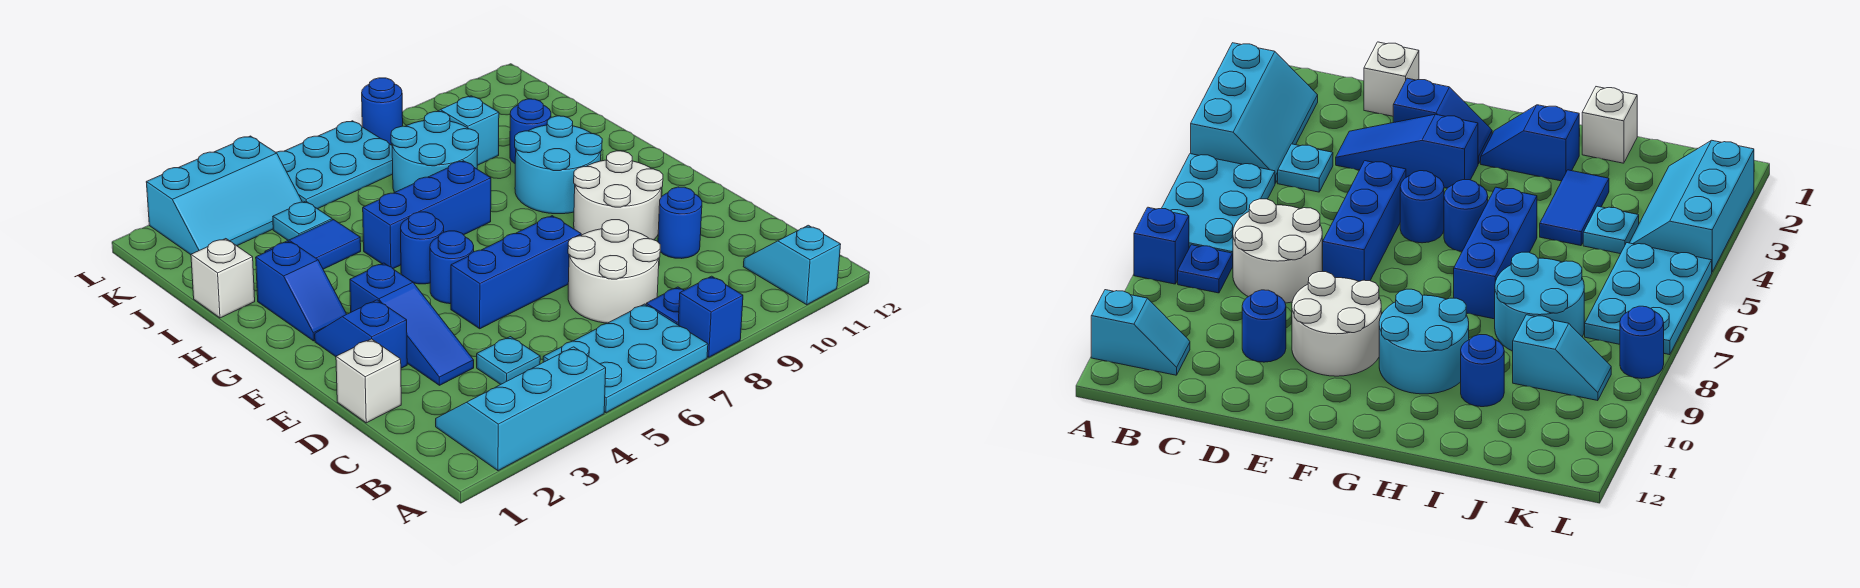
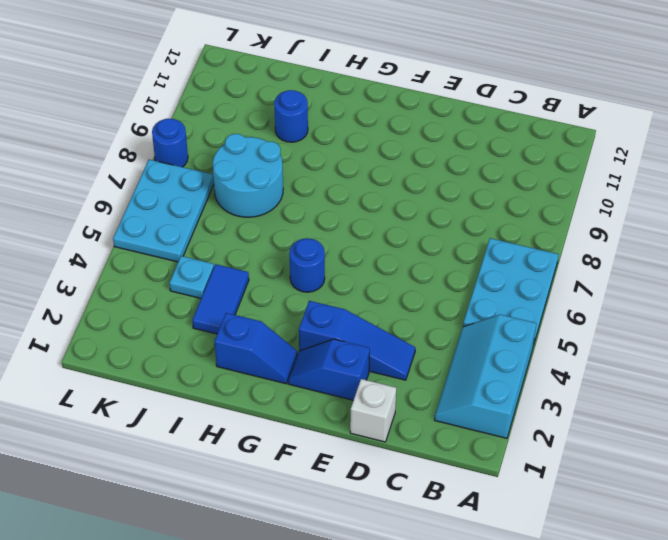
none -> blue brick A8 level 1
none -> cyan slope A11:B11 level 1 top A
none -> blue plate B8 level 1

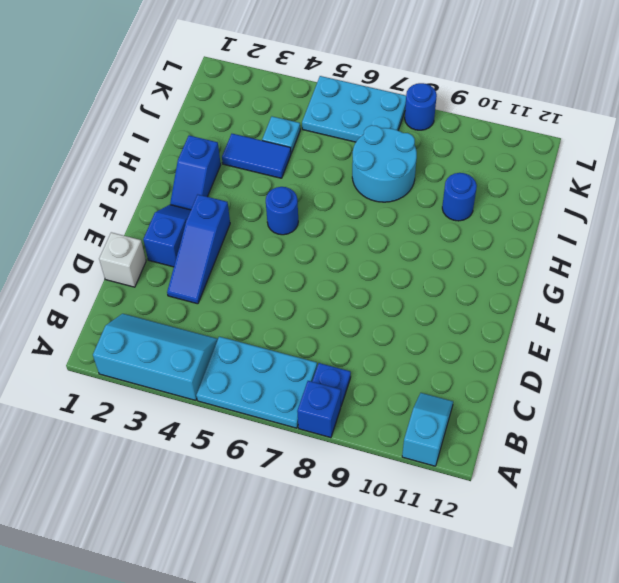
none -> cyan plate C4 level 1
none -> white round brick C7:D8 level 1
none -> blue round brick D10 level 1

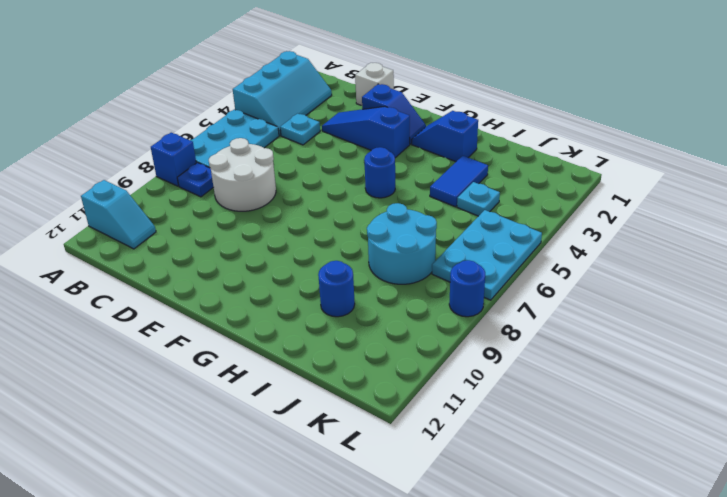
none -> blue round brick D10 level 1
none -> blue brick E5:E7 level 1
none -> white round brick E9:F10 level 1

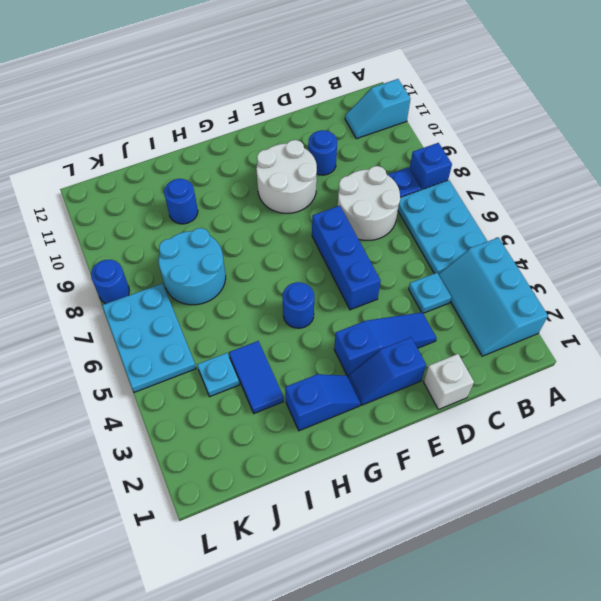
none -> blue round brick F5 level 1
none -> cyan round brick G9:H10 level 1
none -> blue brick H5:H7 level 1

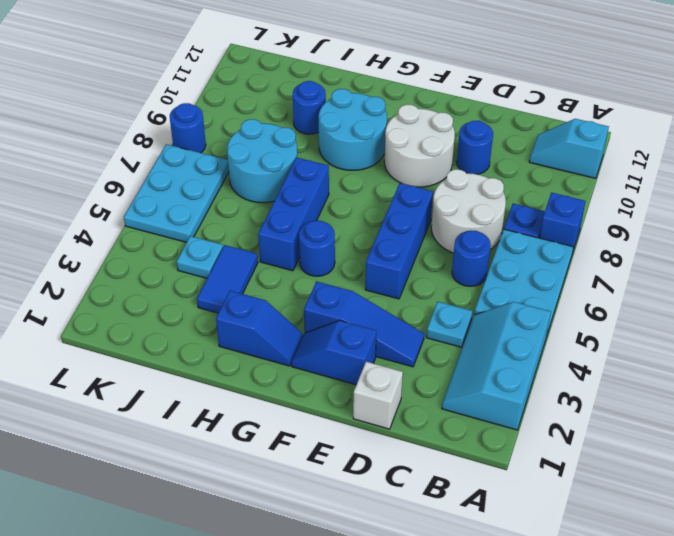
blue round brick C6 level 1 -> blue round brick F5 level 1
none -> white brick I1 level 1
none -> cyan slope J9:K9 level 1 top J
none -> cyan slope K2:L4 level 1 top L

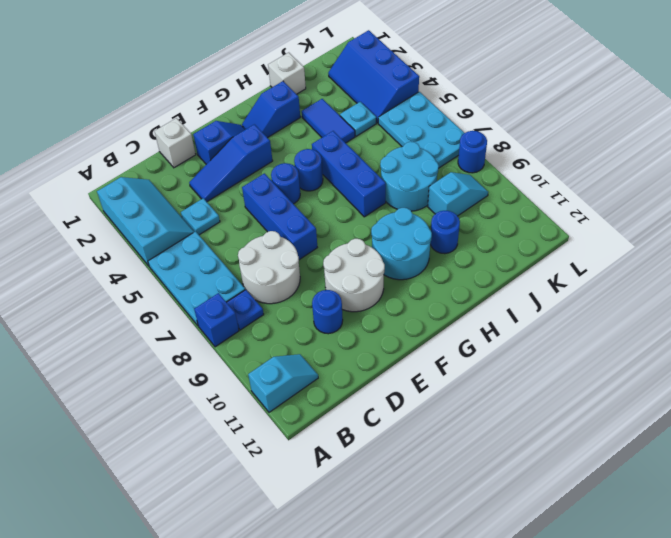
blue slope K2:L4 level 1 top L -> cyan slope K2:L4 level 1 top L

